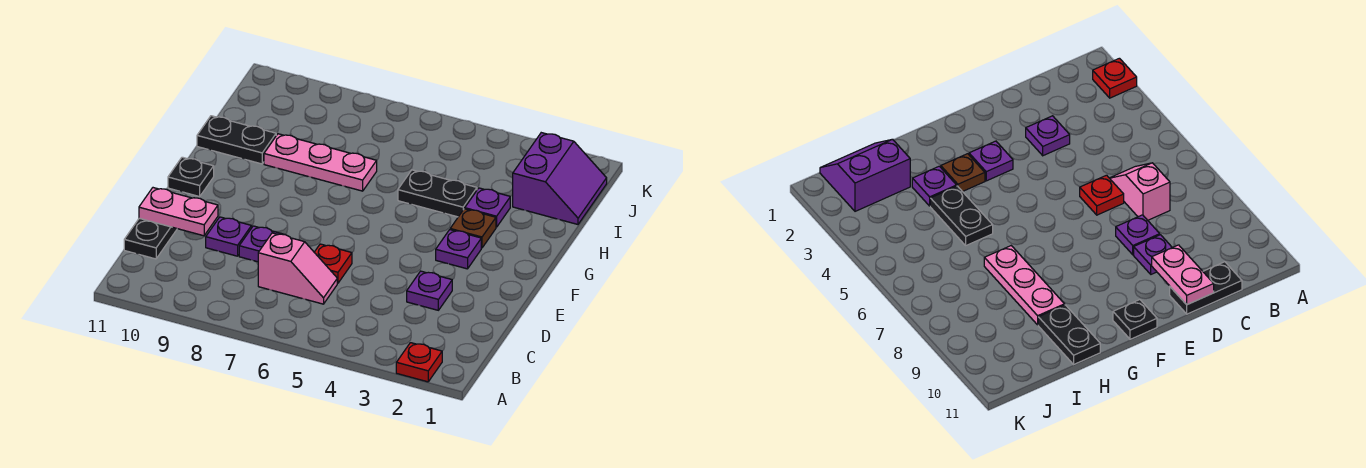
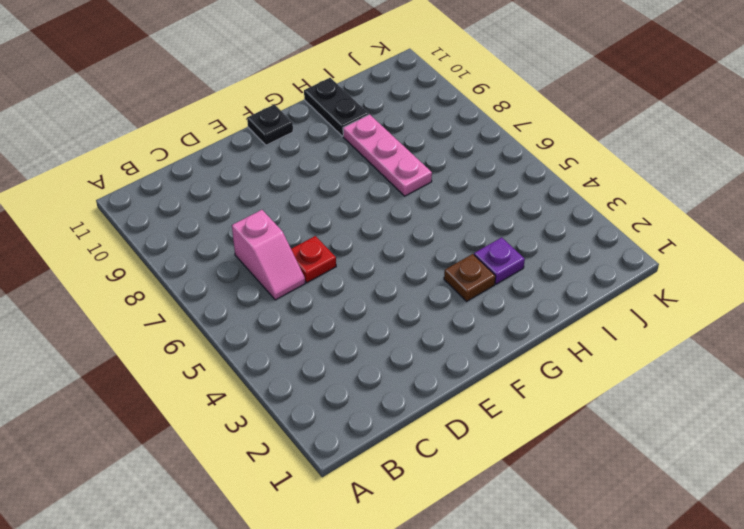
none -> red plate A2 level 1
none -> black plate C11:D11 level 1
none -> purple plate D3 level 1

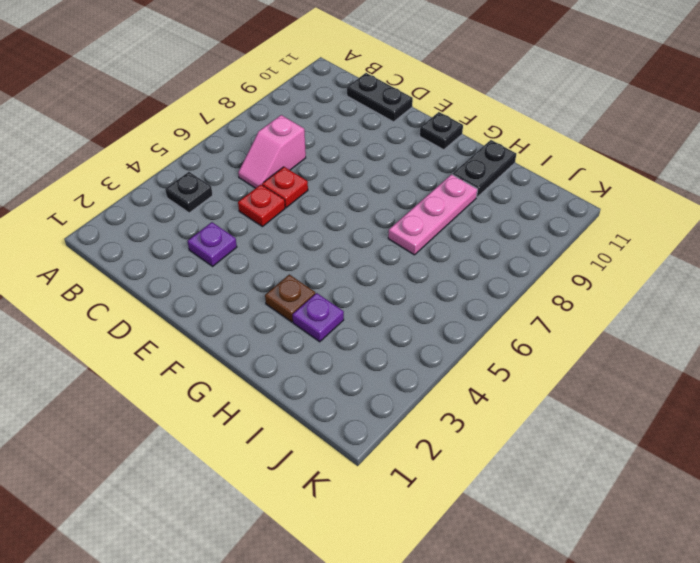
black plate B4 level 1 -> none
red plate D5 level 1 -> red plate A2 level 1
none -> purple plate D8 level 1
none -> purple plate D9 level 1
none -> purple plate F3 level 1

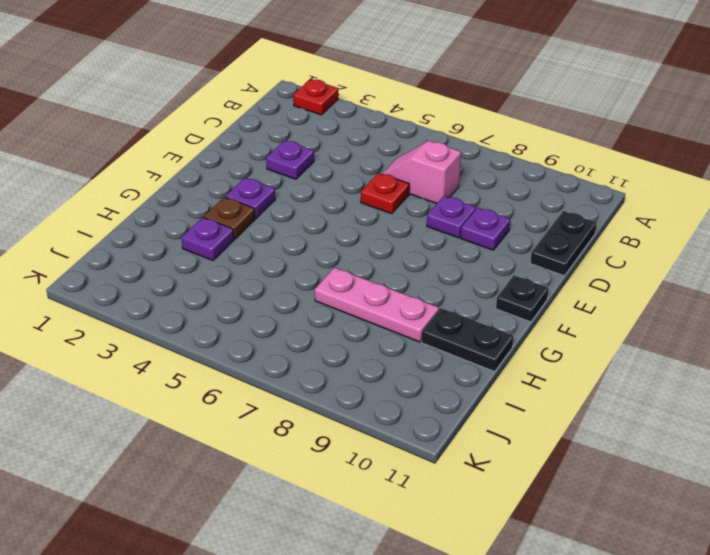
none -> black plate H4:H5 level 1
none -> purple slope I1:J2 level 1 top 2
none -> pink plate D10:D11 level 2

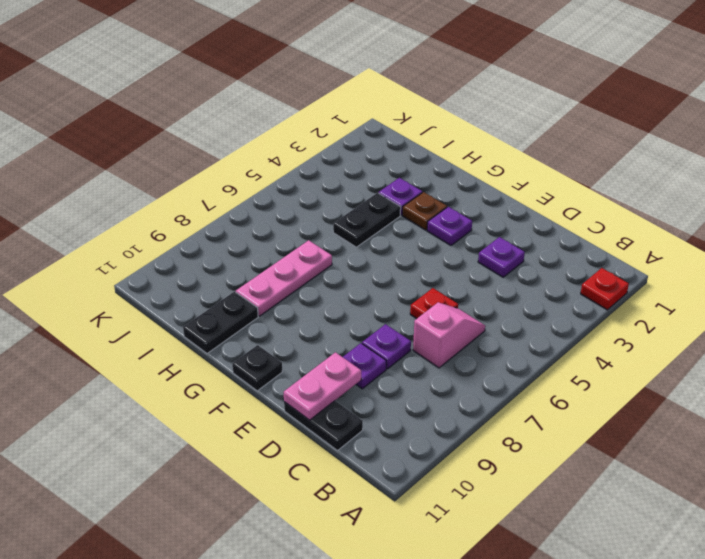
none -> purple slope I1:J2 level 1 top 2

